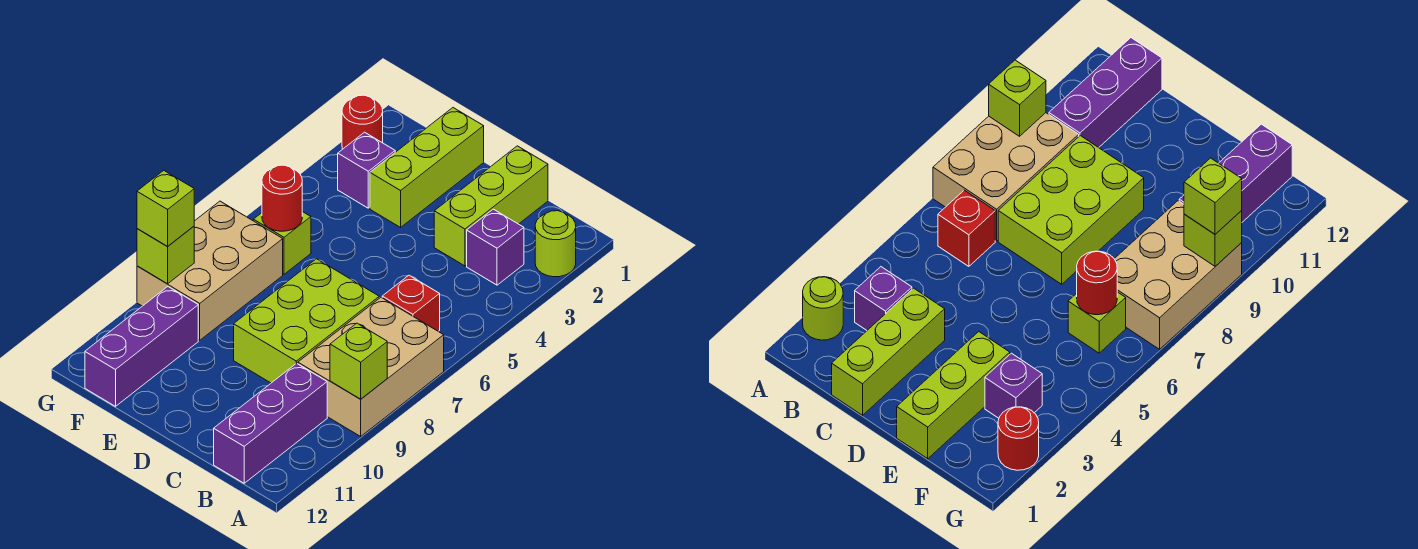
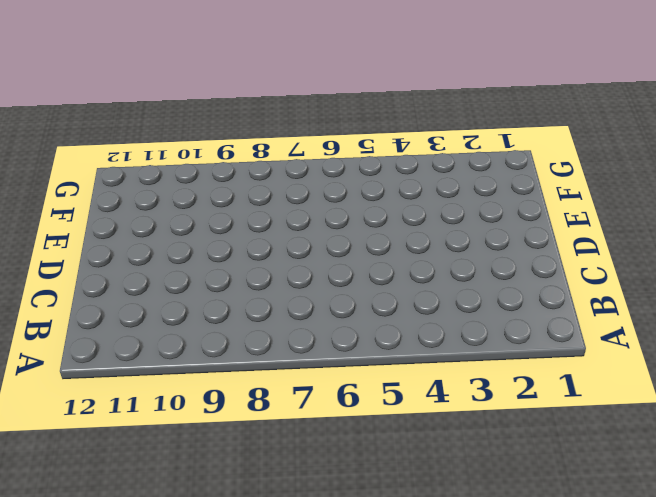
none -> lime round brick A2 level 1
none -> tan brick A7:B9 level 1
none -> purple brick B3 level 1

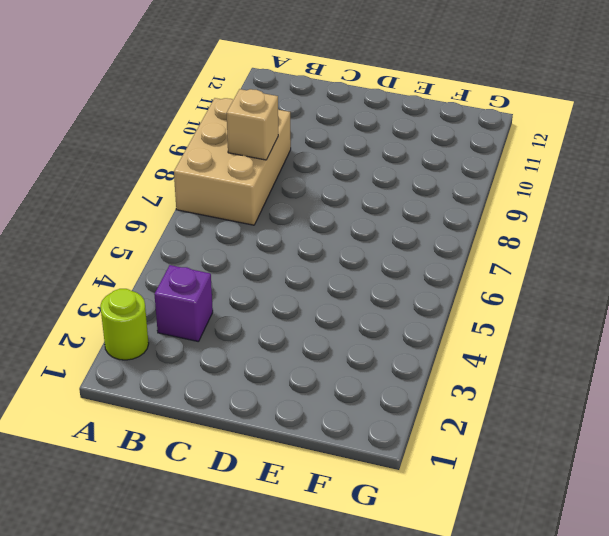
tan brick B8 level 2 -> none
none -> red brick B6 level 1
none -> purple brick B10:B12 level 1
none -> lime brick C1:C3 level 1

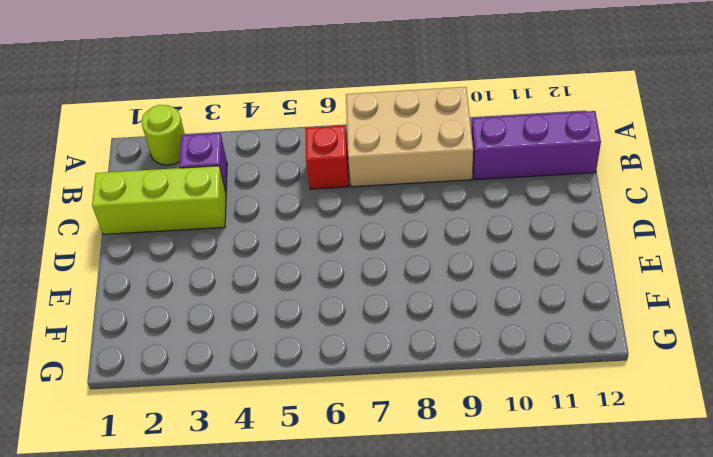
none -> lime brick C7:D9 level 1
none -> lime brick E1:E3 level 1
none -> purple brick F3 level 1

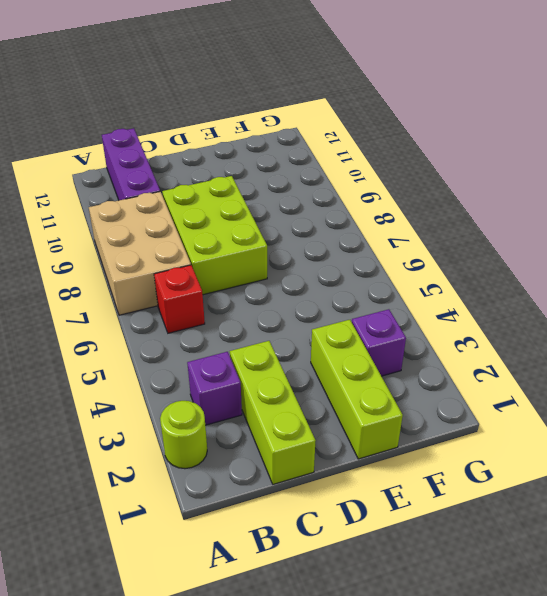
none -> lime brick F6 level 1
none -> tan brick F7:G9 level 1
none -> purple brick F10:F12 level 1

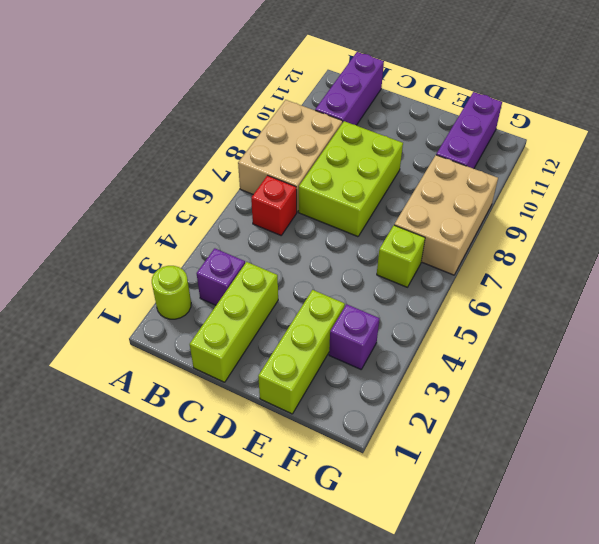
none -> red round brick G2 level 1
none -> lime brick A9 level 2
none -> red round brick F6 level 2

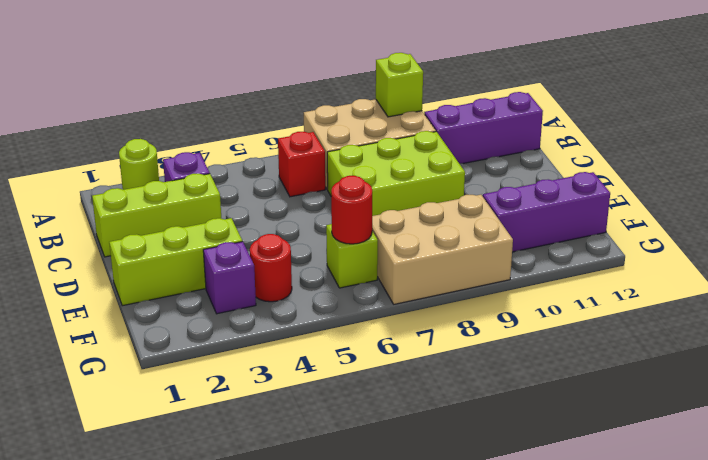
red round brick F4 level 1 -> red round brick G2 level 1
none -> lime brick G9 level 2
none -> lime brick G9 level 3

